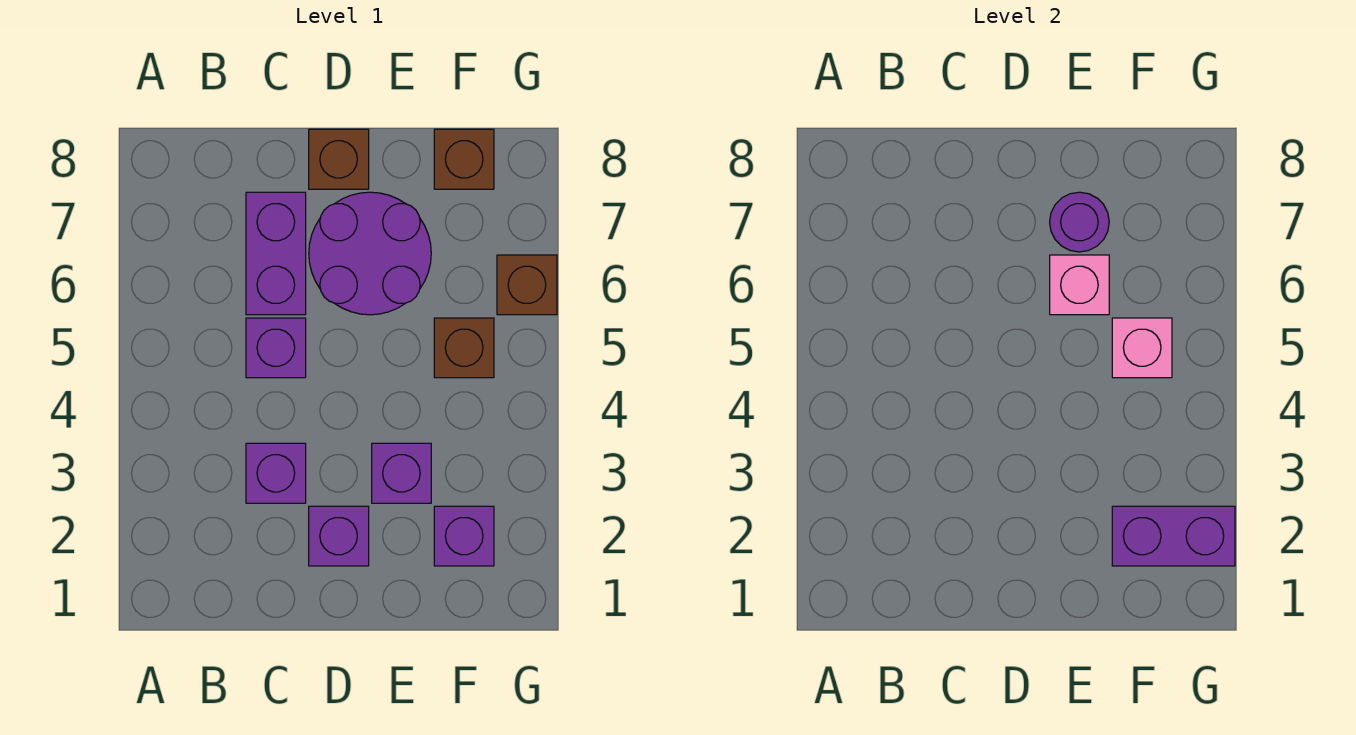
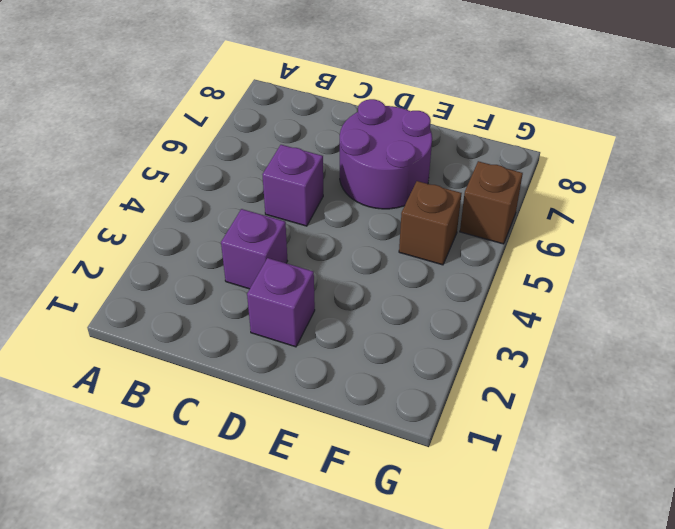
none -> purple brick C6:C7 level 1
none -> brown brick D8 level 1
none -> purple brick E3 level 1

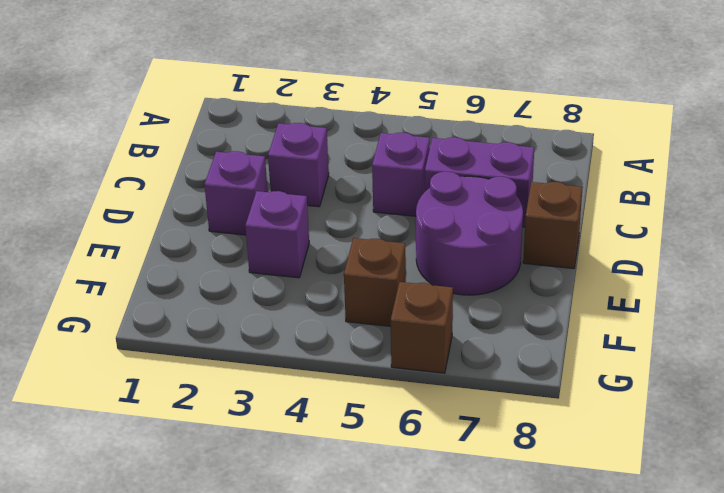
none -> purple brick F2 level 1
none -> brown brick F8 level 1
none -> pink brick E6 level 2

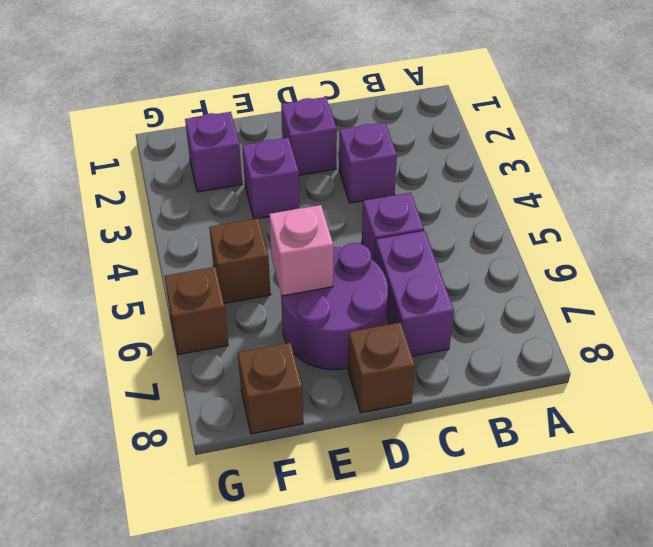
none -> purple round brick E7 level 2
none -> purple brick F2:G2 level 2
none -> pink brick F5 level 2

